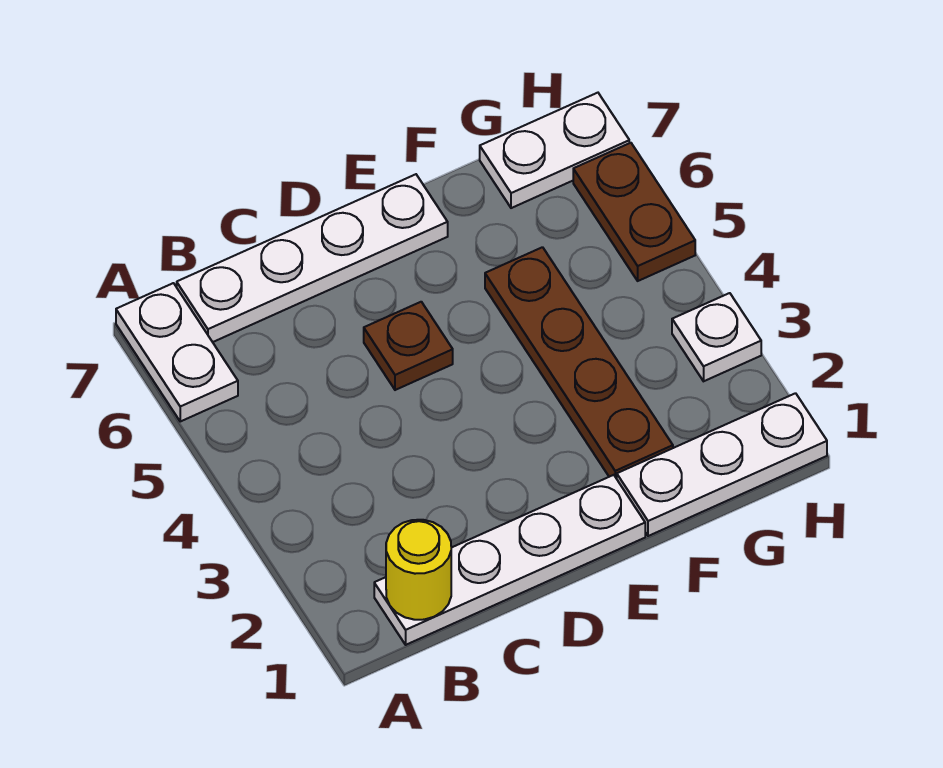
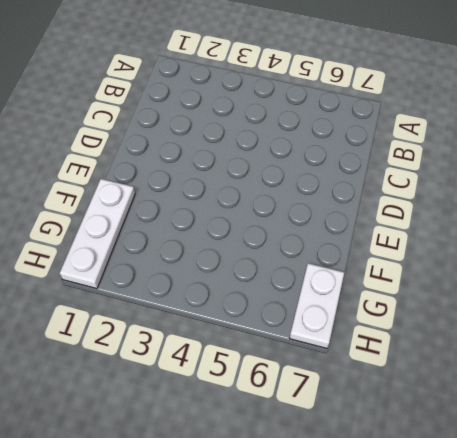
none -> white plate A6:A7 level 1
none -> white plate B1:E1 level 1

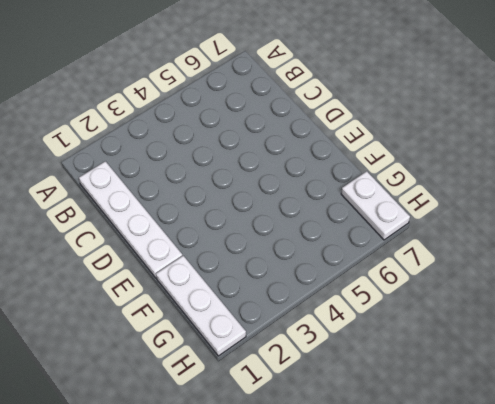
none -> white plate A6:A7 level 1
none -> white plate B7:E7 level 1

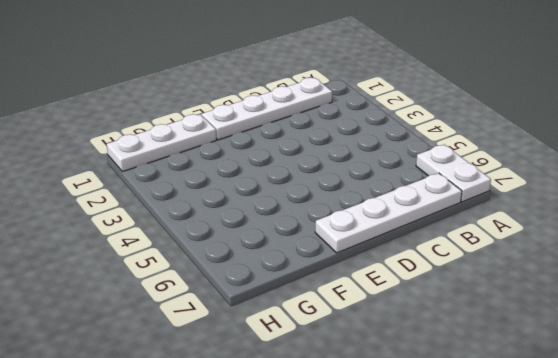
none -> brown plate D5 level 1
none -> brown plate F2:F5 level 1

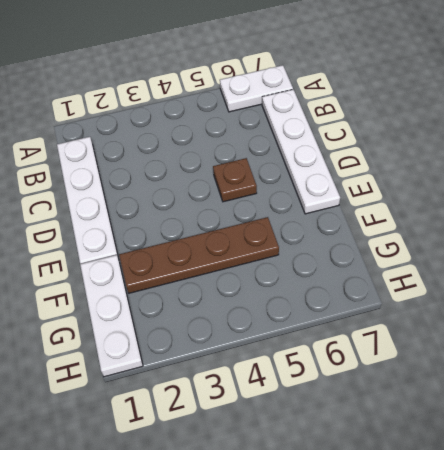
none -> white plate G7:H7 level 1
none -> white plate H3 level 1

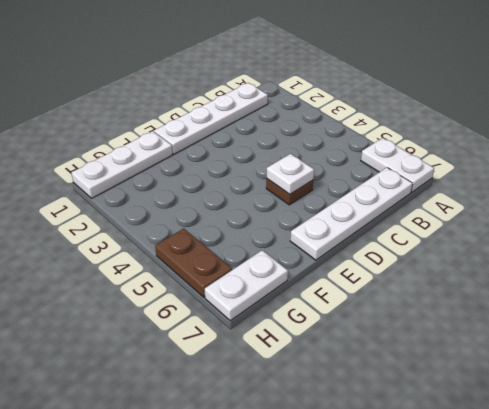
white plate D5 level 2 -> white plate H3 level 1
none -> brown plate F2:F5 level 1
none -> yellow round brick B1 level 2

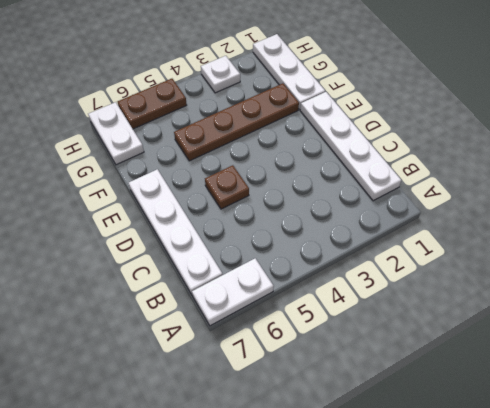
none -> yellow round brick B1 level 2

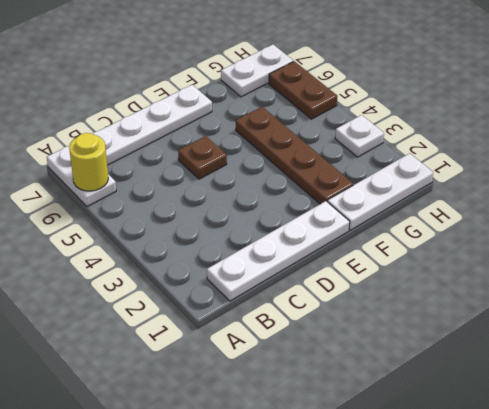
yellow round brick A6 level 2 -> yellow round brick B1 level 2

